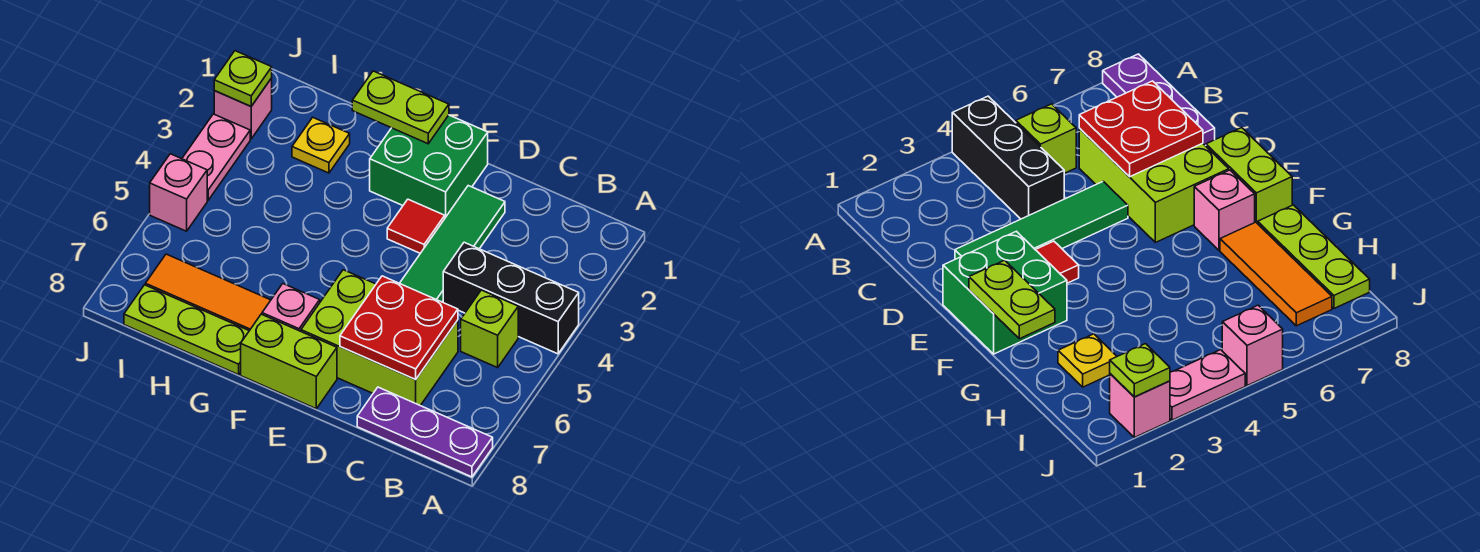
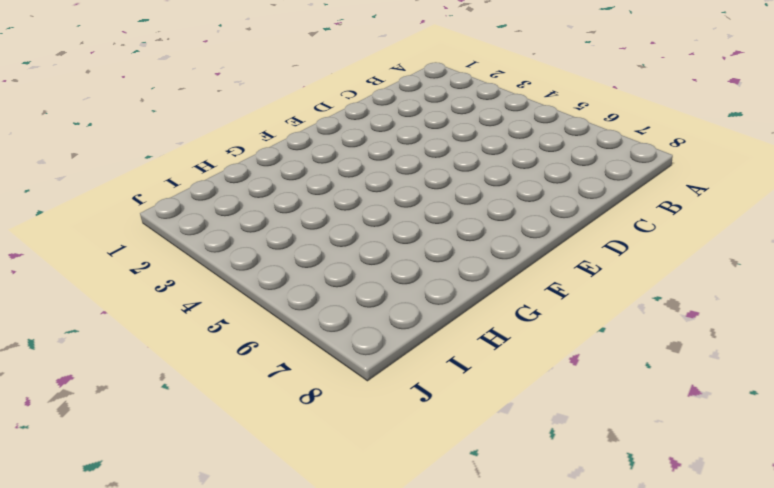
none -> black brick A4:C4 level 1
none -> purple plate A8:C8 level 1
none -> lime brick B5 level 1

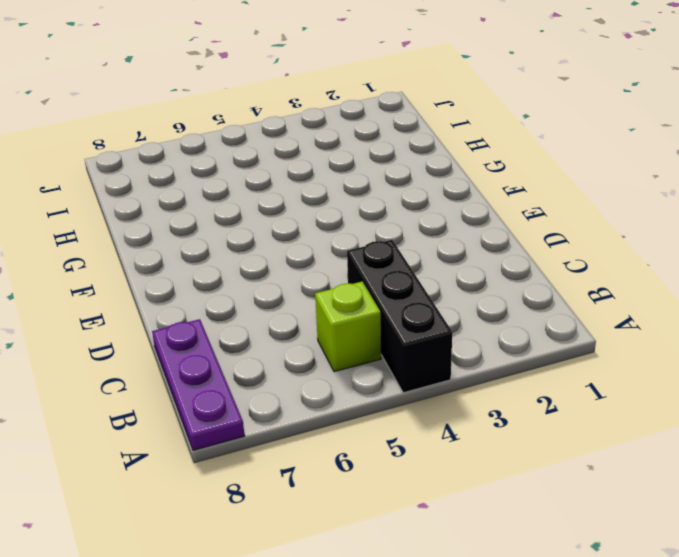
none -> lime brick C6:E7 level 1
none -> green tile D2:D5 level 1
none -> green brick E1:F2 level 1

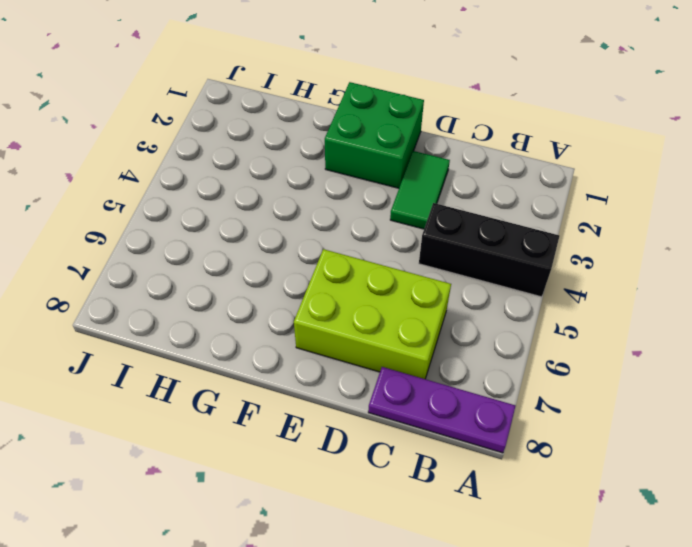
green tile D2:D3 level 1 -> green tile D2:D5 level 1
none -> lime brick B5 level 1
none -> red tile E3 level 1
none -> lime brick E8:F8 level 1

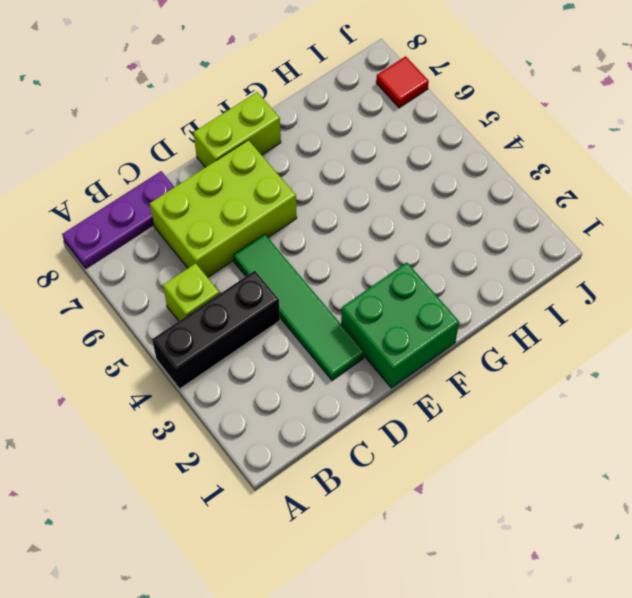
red tile J7 level 1 -> red tile E3 level 1
none -> pink brick F7 level 1
none -> orange tile G7:I7 level 1
none -> lime plate G8:I8 level 1

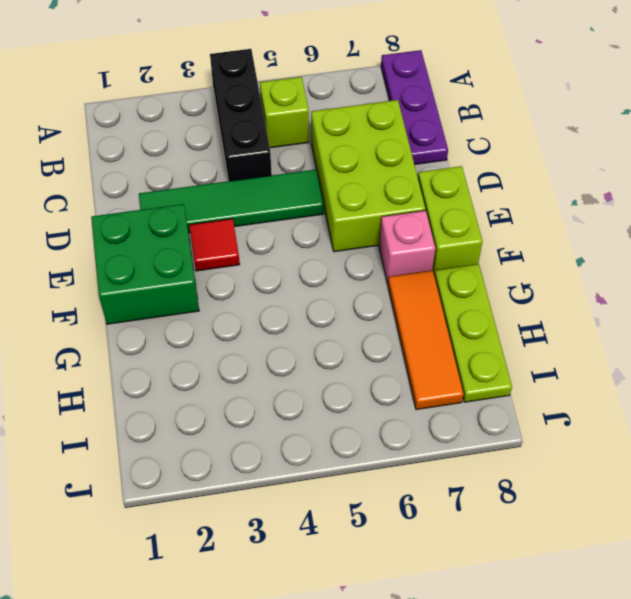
none -> yellow plate H2 level 1
none -> pink brick J2 level 1
none -> pink plate J3:J4 level 1

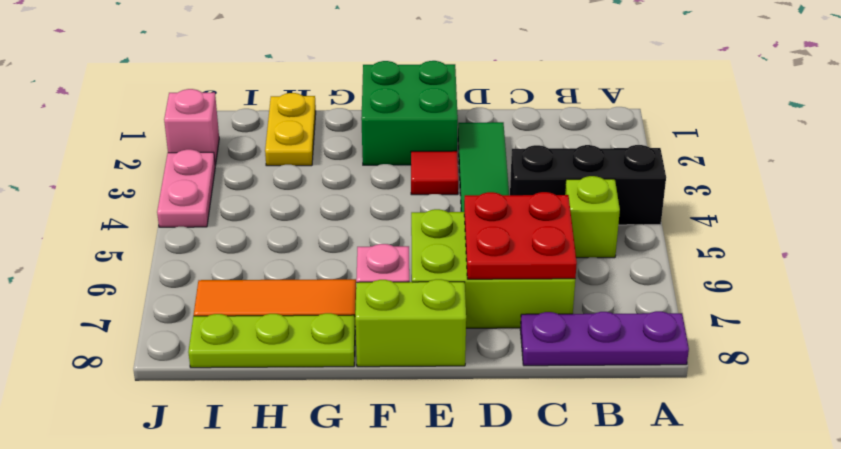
yellow plate H1:H2 level 1 -> yellow plate H2 level 1
none -> pink brick J5 level 1
none -> lime plate F1:G1 level 2
none -> lime plate J2 level 2

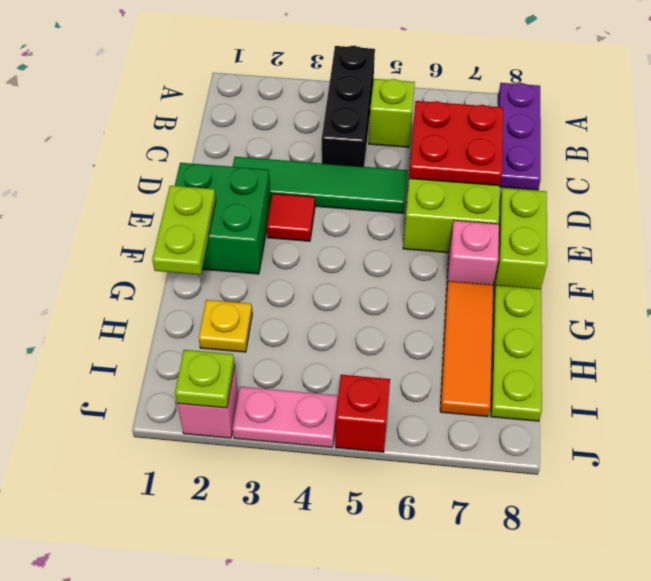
red brick J5 level 1 -> pink brick J5 level 1

